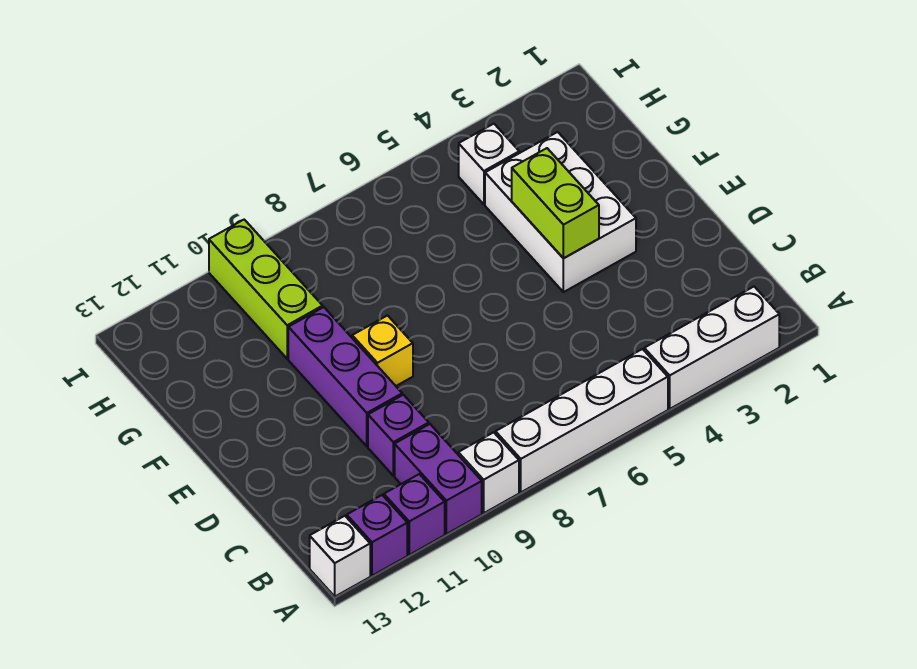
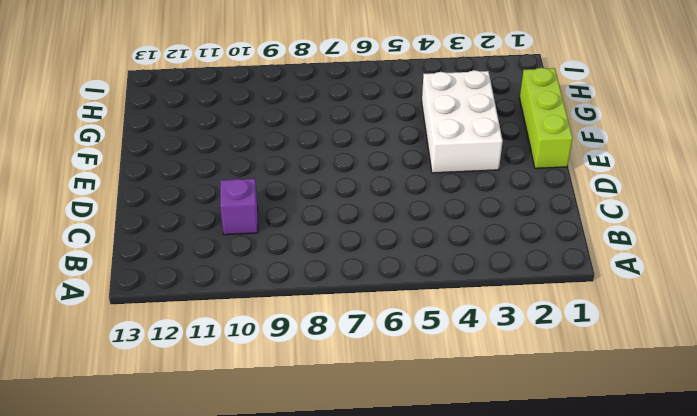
lime brick E1:G1 level 1 -> lime brick G10:I10 level 1
none -> white brick A2:A4 level 1
none -> white brick A5:A8 level 1
none -> white brick A9 level 1

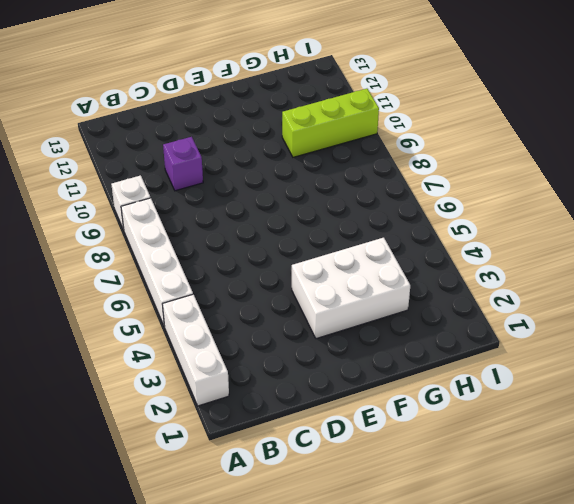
none -> purple brick A10:B10 level 1
none -> purple brick A11 level 1
none -> purple brick A12 level 1

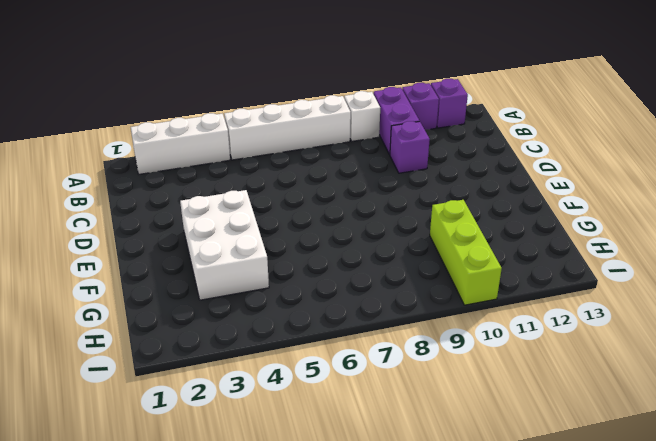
none -> white brick A13 level 1
none -> purple brick D10:F10 level 1
none -> yellow brick E9 level 1

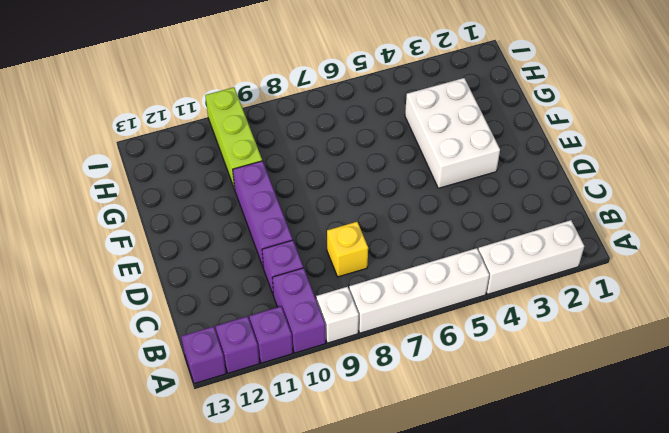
purple brick A13 level 1 -> white brick A13 level 1
yellow brick C8 level 1 -> yellow brick E9 level 1
none -> white brick H4 level 1
none -> lime brick E4:F4 level 2

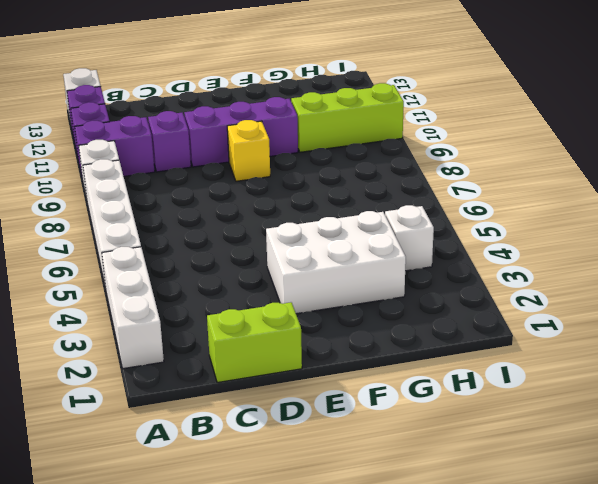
lime brick C1:D1 level 1 -> lime brick E4:F4 level 2

